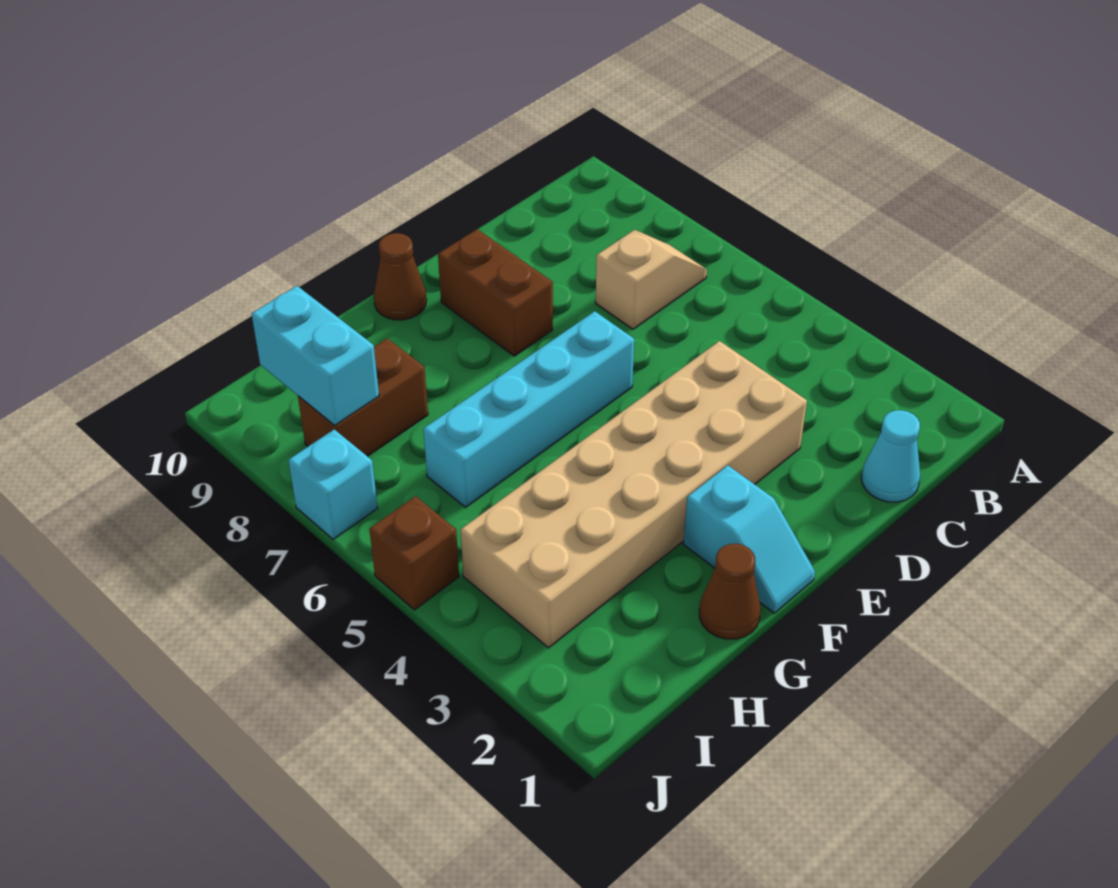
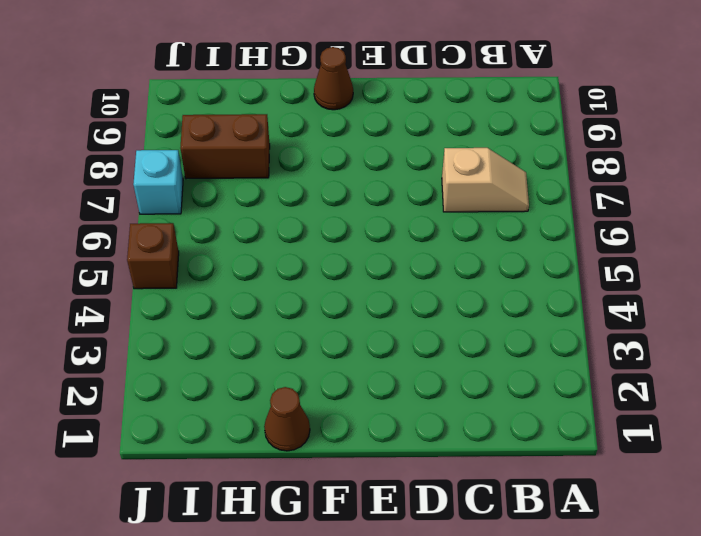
none -> cyan cone C1 level 1
none -> tan brick D3:I4 level 1
none -> cyan brick E6:H6 level 1

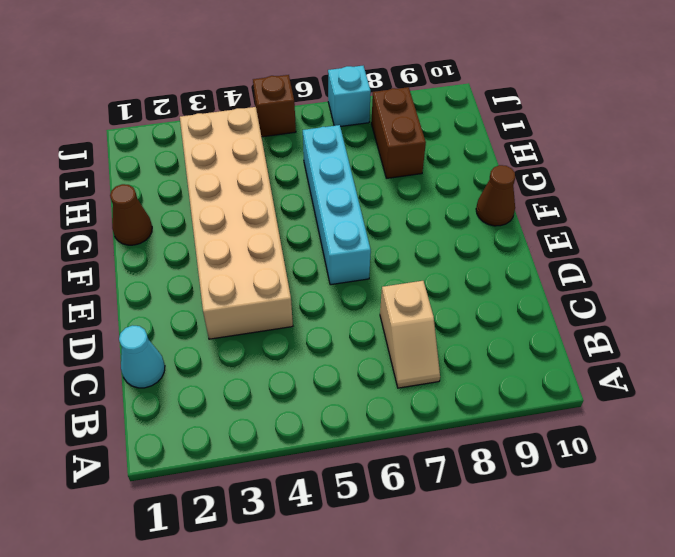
none -> brown brick E8:E9 level 1
none -> cyan slope F1:F2 level 1 top 2
none -> cyan brick I8:I9 level 2

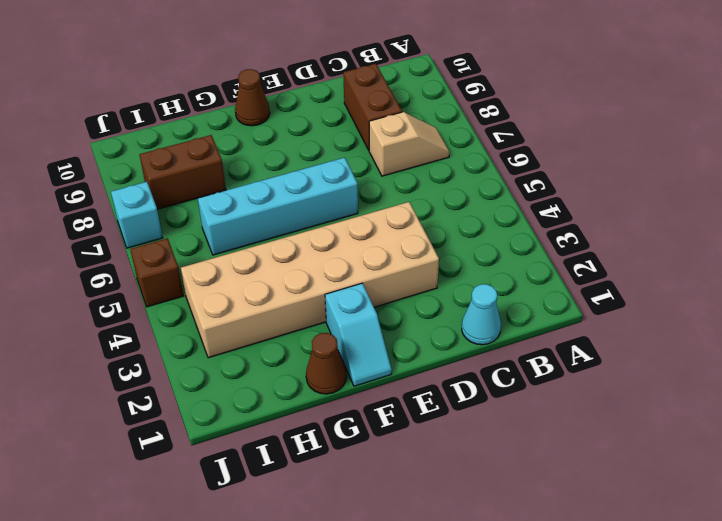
brown brick C8:C9 level 1 -> brown brick E8:E9 level 1
none -> cyan brick I8:I9 level 2

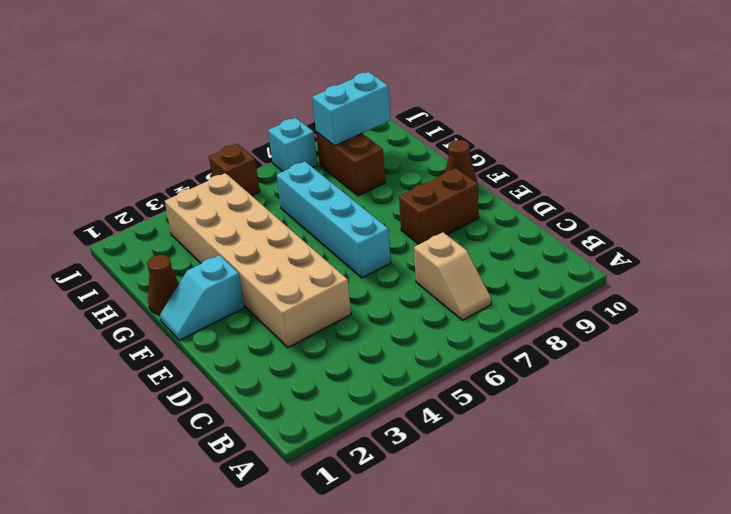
none -> cyan cone C1 level 1

